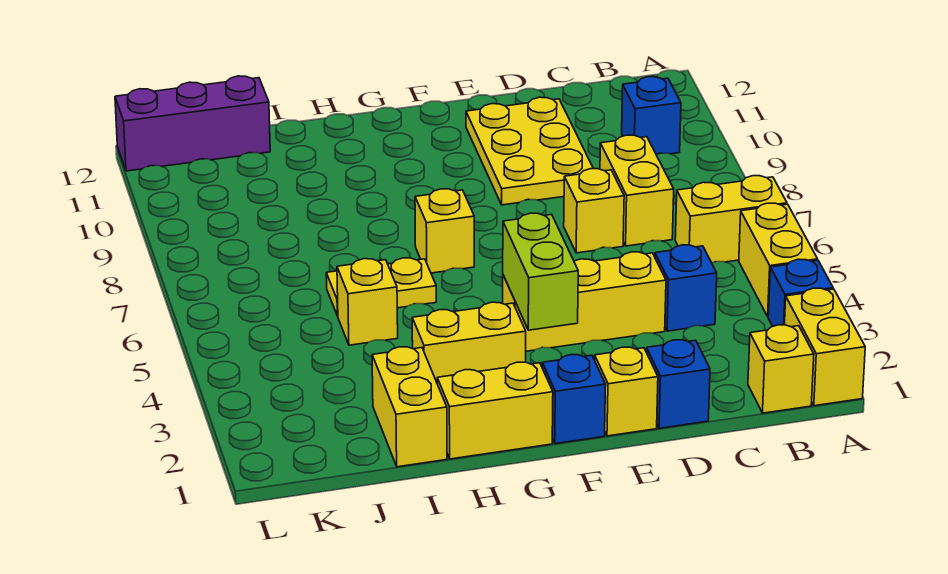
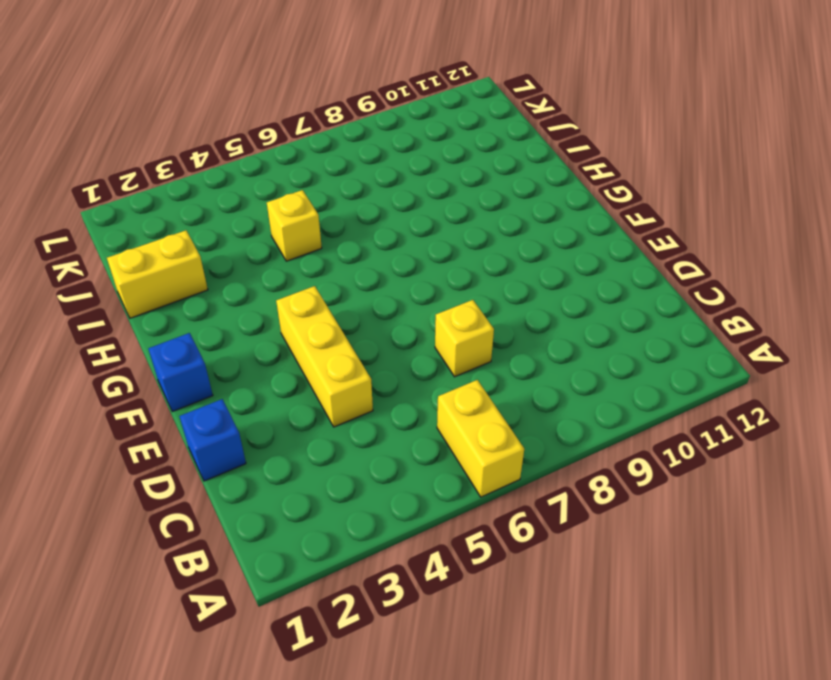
none -> yellow brick A1:A2 level 1
none -> blue brick A3 level 1
none -> yellow brick A4:A5 level 1

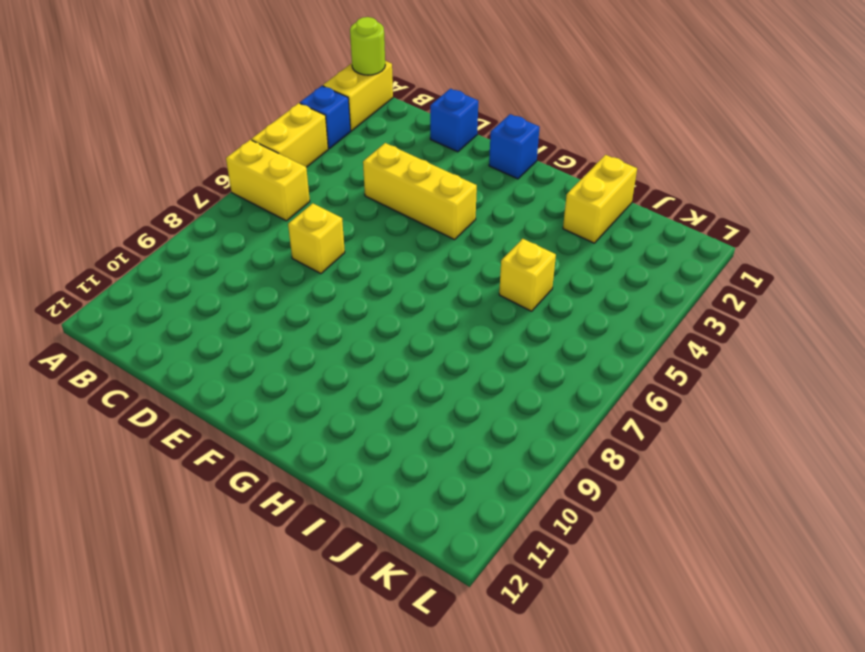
lime round brick A1 level 2 -> none
none -> yellow brick B1 level 1
none -> blue brick B10 level 1
none -> blue brick C4 level 1

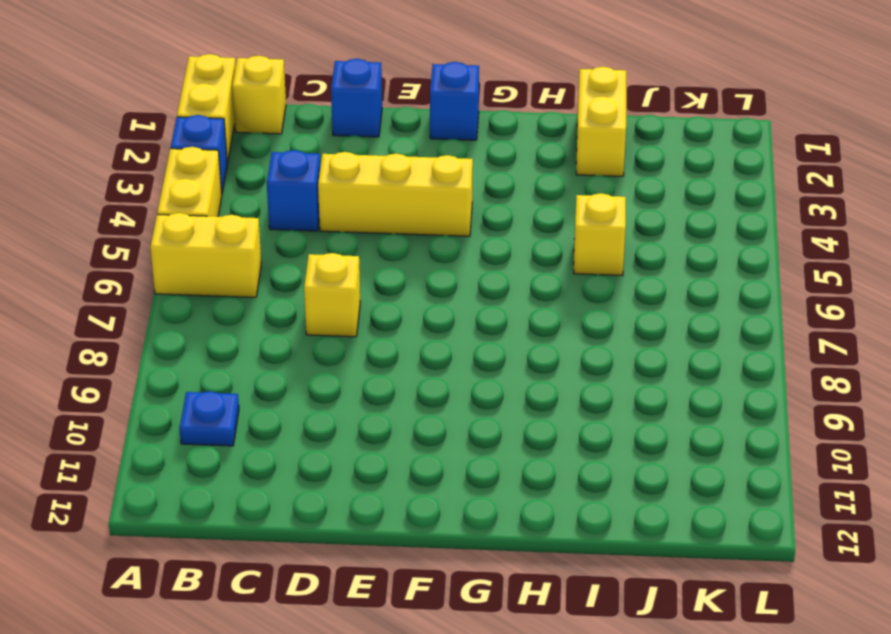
blue plate B10 level 1 -> blue brick B10 level 1
none -> yellow brick C7:C8 level 1
none -> yellow plate D9:E11 level 1
none -> yellow brick E1 level 1

